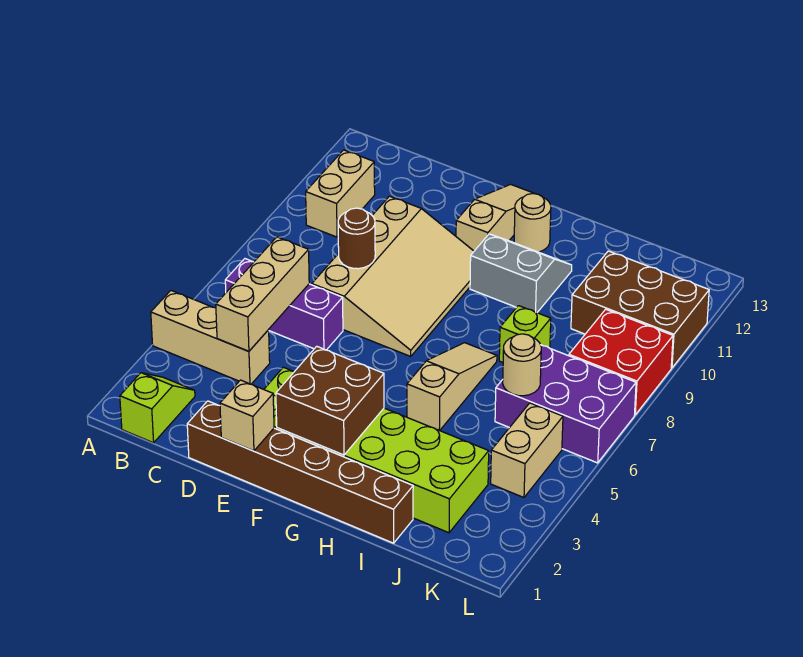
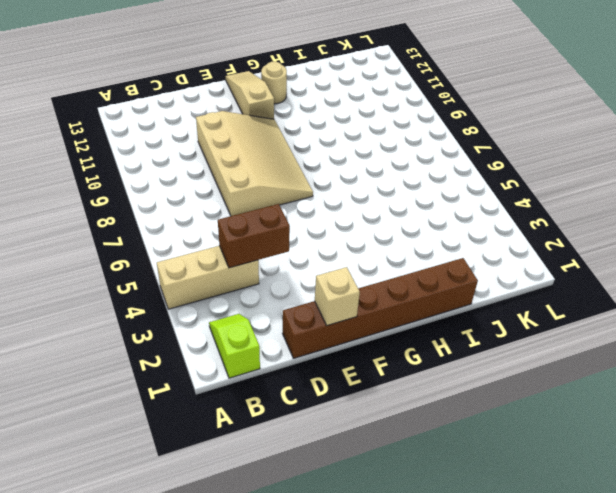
brown brick C4:D4 level 2 -> tan brick C4:C6 level 2
none -> purple brick B6:D6 level 1
none -> tan brick B10:B11 level 1
none -> lime brick E2:J3 level 1

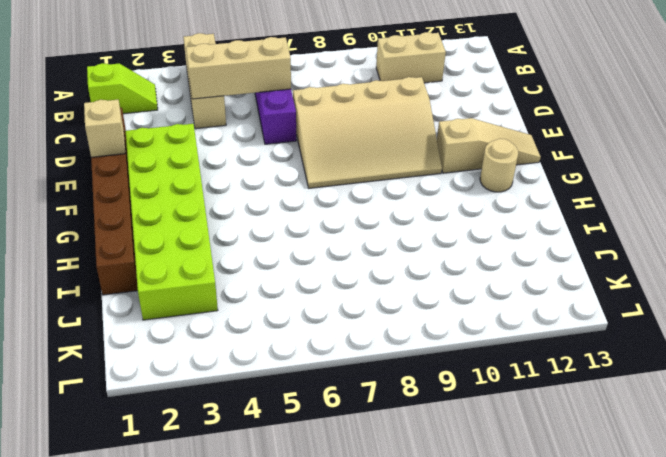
none -> grey slope G10:H11 level 1 top 10
none -> tan slope H5:H7 level 1 top 5
none -> lime brick I8 level 1

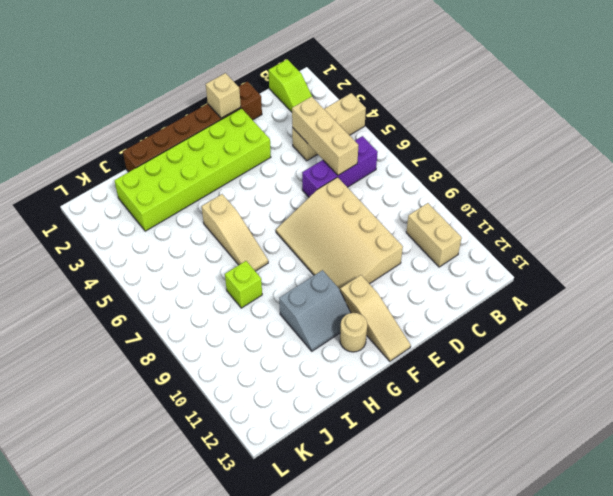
none -> purple brick J6:L7 level 1
none -> brown brick J10:L11 level 1
none -> tan brick K4:K5 level 1

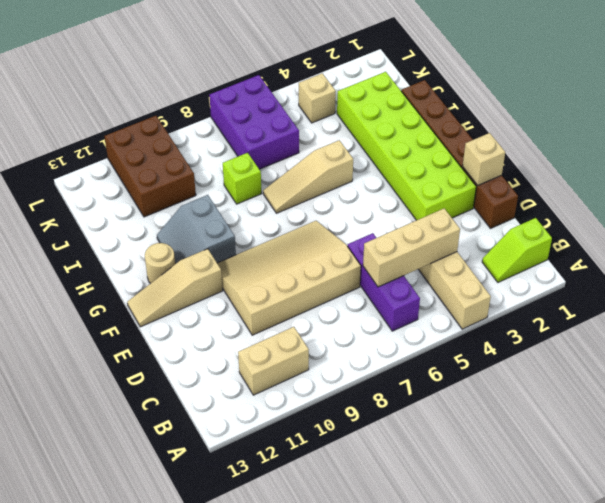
tan brick K4 level 1 -> tan brick K4:K5 level 1
none -> red brick K8:L9 level 1
none -> brown round brick D8 level 2
none -> brown brick F2:G3 level 2

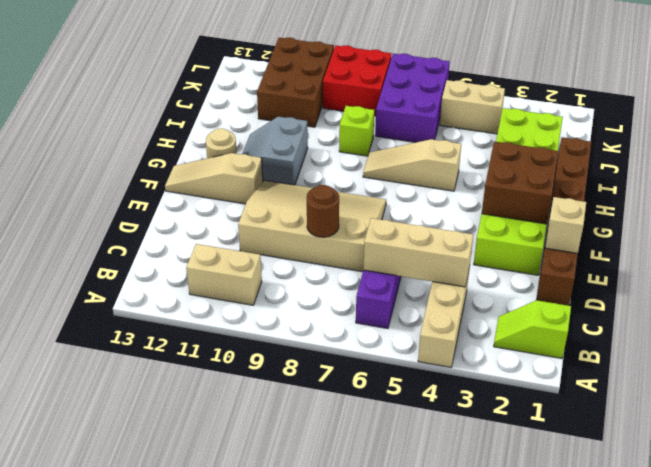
none -> tan round brick J6 level 2

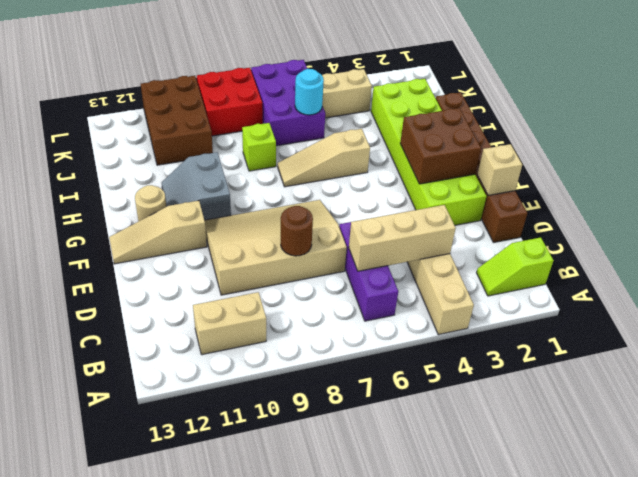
cyan round brick J6 level 2 -> tan round brick J6 level 2

